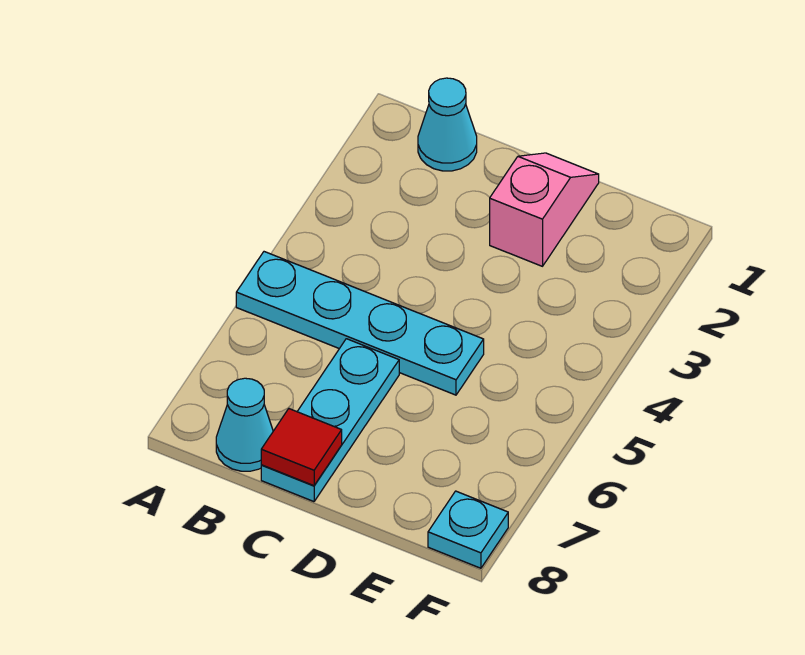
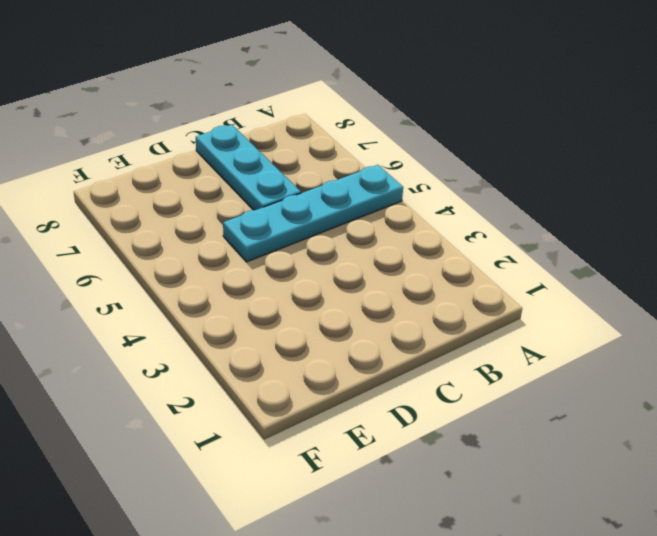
none -> cyan cone B1 level 1
none -> cyan cone B8 level 1

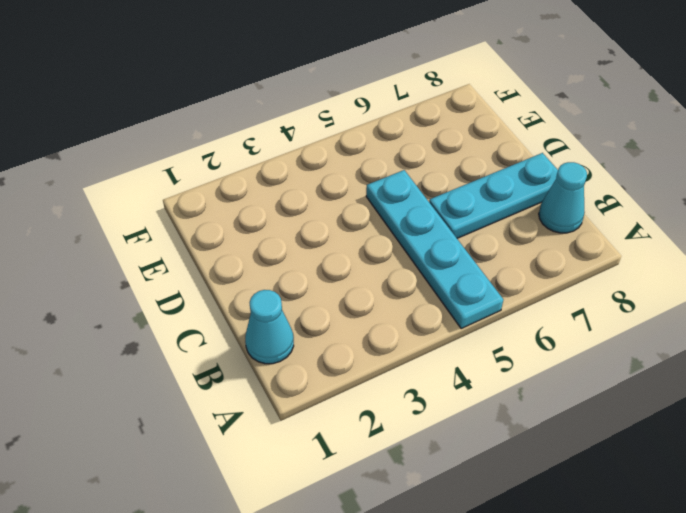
none -> pink slope D1:D2 level 1 top 2
none -> cyan plate F8 level 1

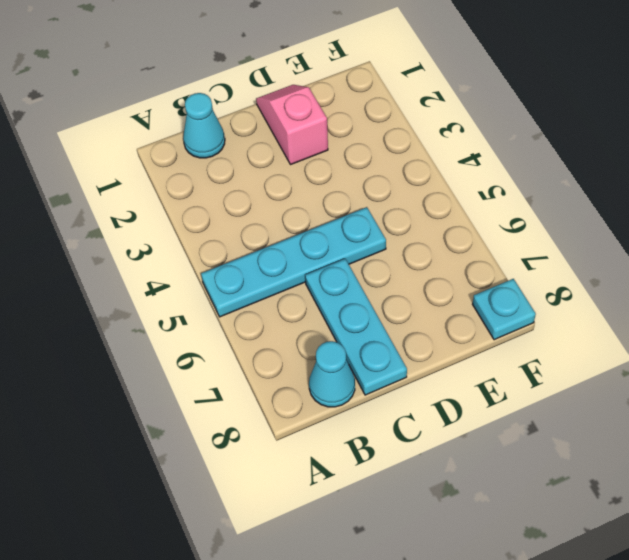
none -> red tile C8 level 2

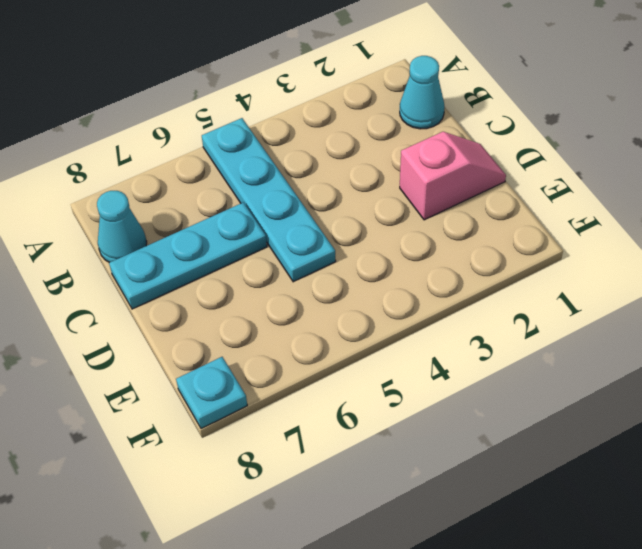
none -> red tile C8 level 2

